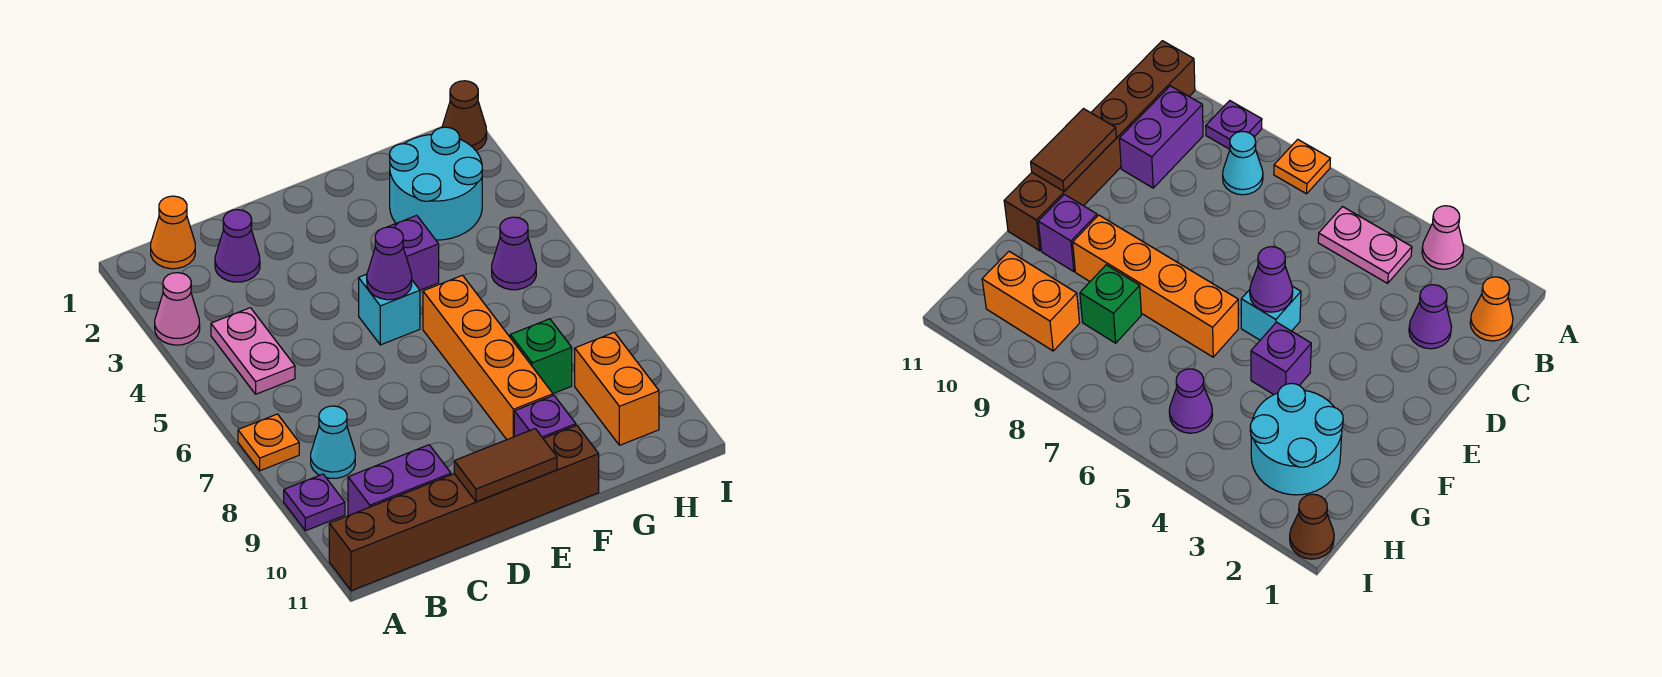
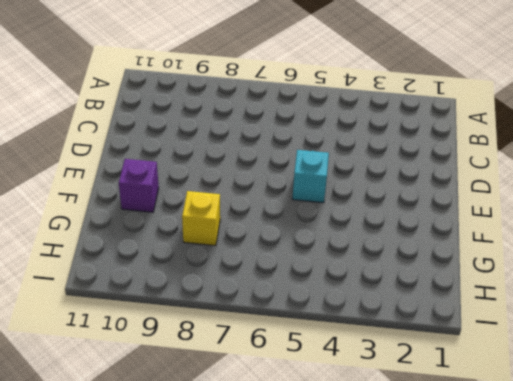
yellow brick G8 level 1 -> green brick G8 level 1
none -> pink cone A3 level 1
none -> orange plate A7 level 1
none -> purple plate A9 level 1

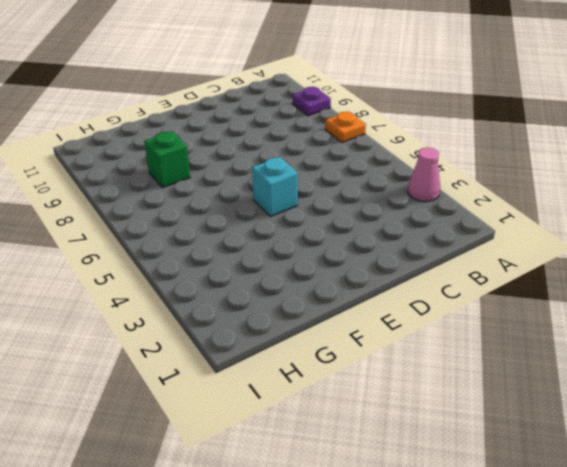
none -> brown brick A11:F11 level 1
none -> orange cone B1 level 1
none -> pink plate B4:B5 level 1

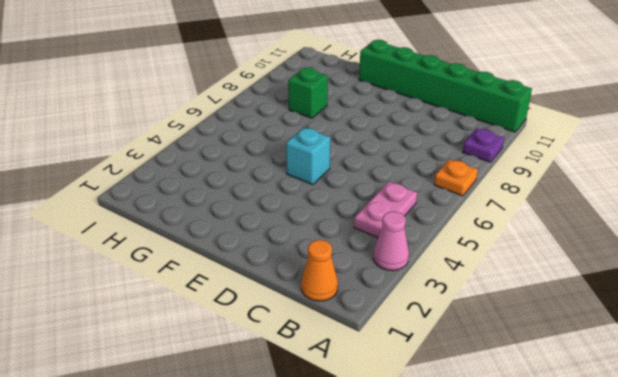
green brick A11:F11 level 1 -> brown brick A11:F11 level 1
none -> cyan cone B8 level 1
none -> purple brick B10:C10 level 1
none -> purple cone C2 level 1

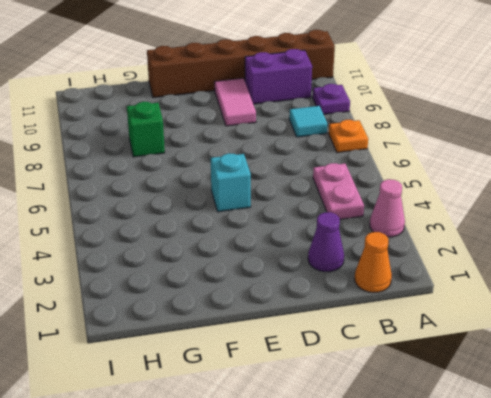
cyan tile B8 level 1 -> cyan cone B8 level 1
pink tile D9:D10 level 1 -> none
none -> purple brick F4 level 1
none -> orange brick F6:F9 level 1
none -> purple brick F10 level 1

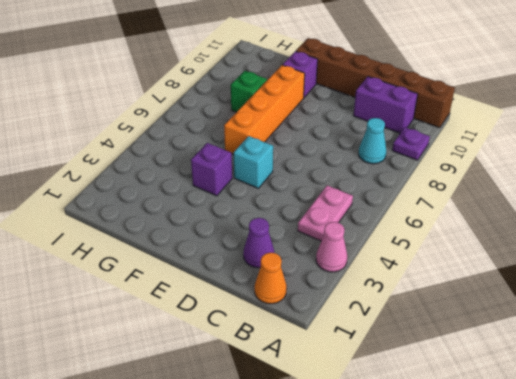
none -> orange plate A7 level 1
none -> cyan round brick G2:H3 level 1
none -> purple cone H5 level 1

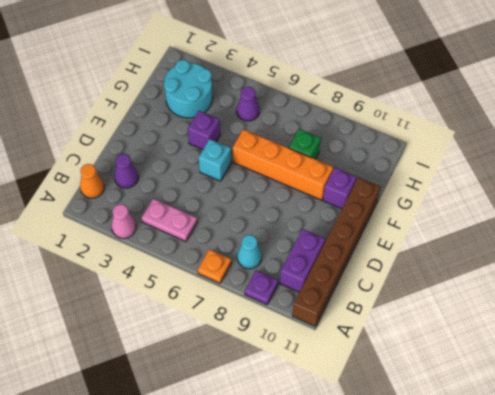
none -> orange brick H9:H10 level 1
none -> brown cone I1 level 1
none -> brown tile D11:E11 level 2

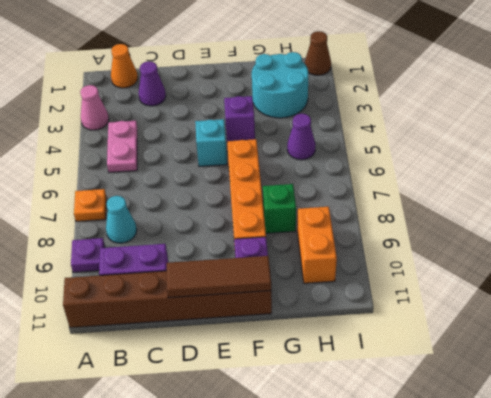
brown tile D11:F11 level 2 -> brown tile D11:E11 level 2
none -> purple cone E5 level 2

